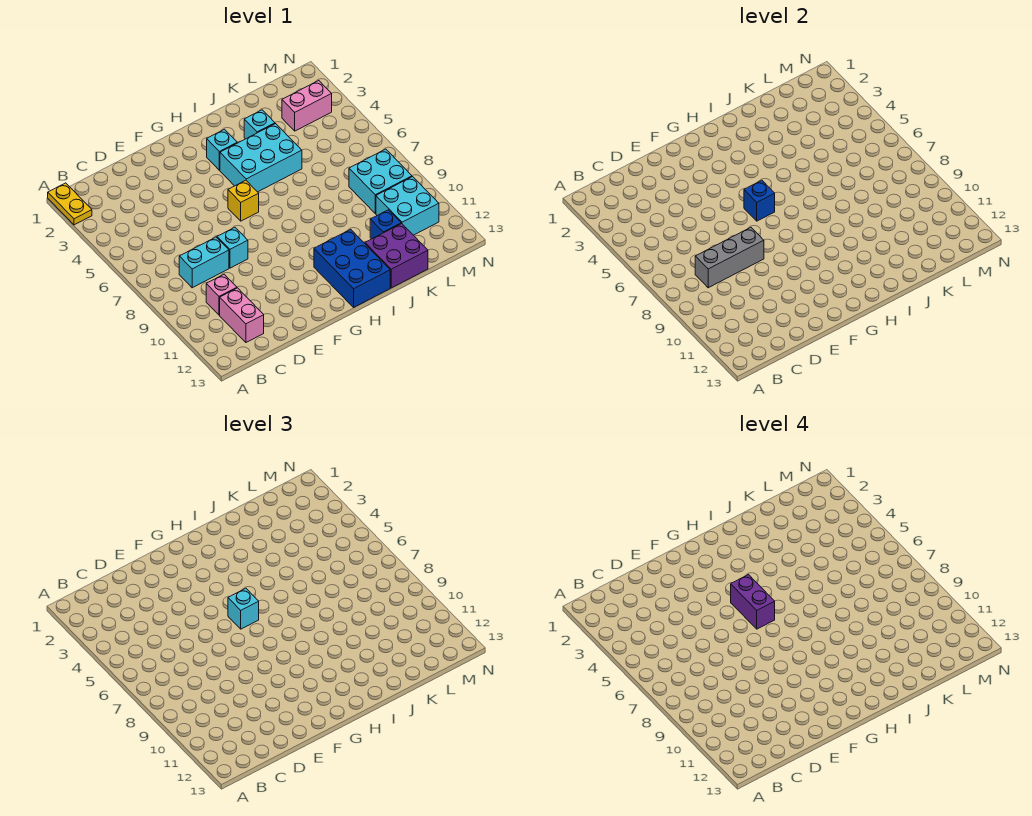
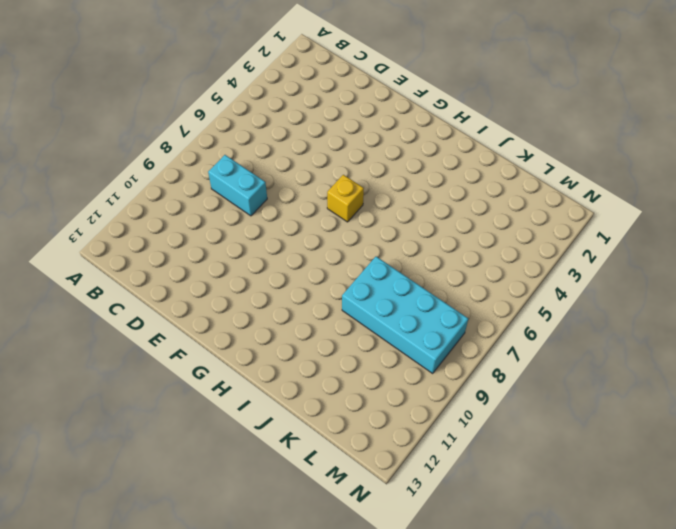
cyan brick J8:M9 level 1 -> cyan brick L8:M9 level 1
none -> yellow plate A1:A2 level 1
none -> pink brick C10 level 1
none -> pink brick C11:C12 level 1

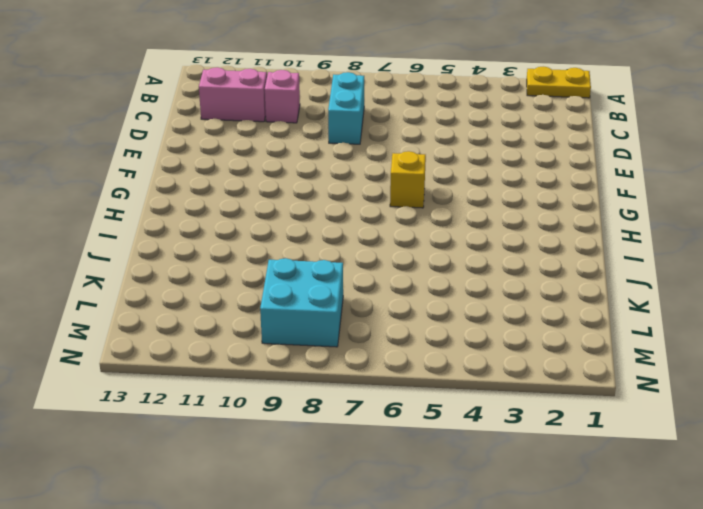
none -> cyan brick E8 level 1
none -> cyan brick H3 level 1
none -> cyan brick H4:J5 level 1

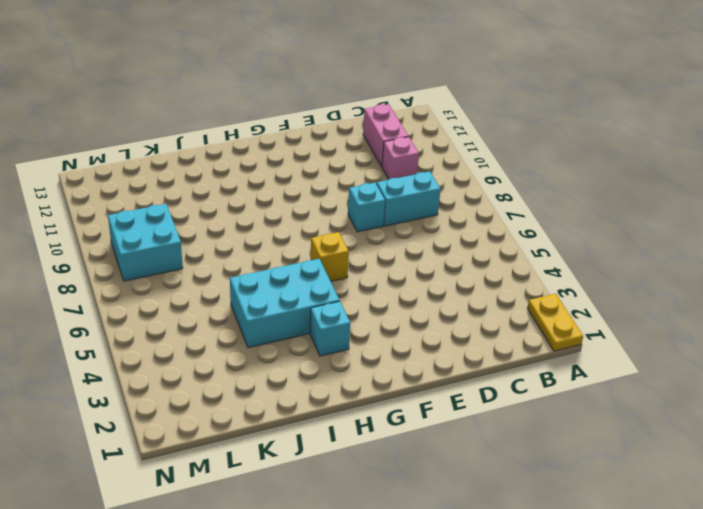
none -> blue brick H11:I13 level 1
none -> cyan brick J3 level 1
none -> purple brick J12:K13 level 1

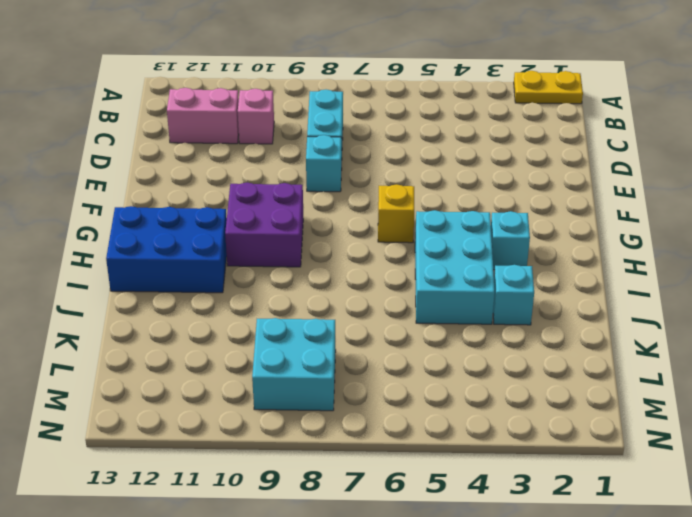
purple brick G9:H10 level 1 -> purple brick J12:K13 level 1
none -> blue brick K11 level 1
none -> pink brick L3:M3 level 1
none -> cyan brick L10:M11 level 1

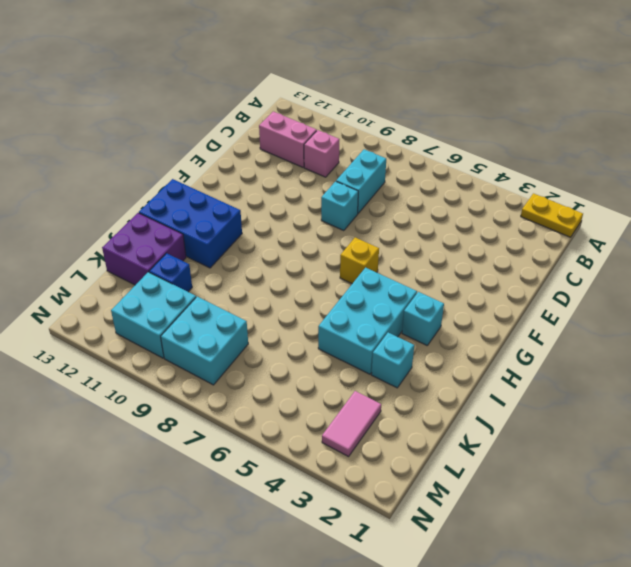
pink tile L3:M3 level 1 -> pink brick L3:M3 level 1
none -> grey brick C8:E8 level 2
none -> blue brick G6 level 2
none -> cyan brick G6 level 3

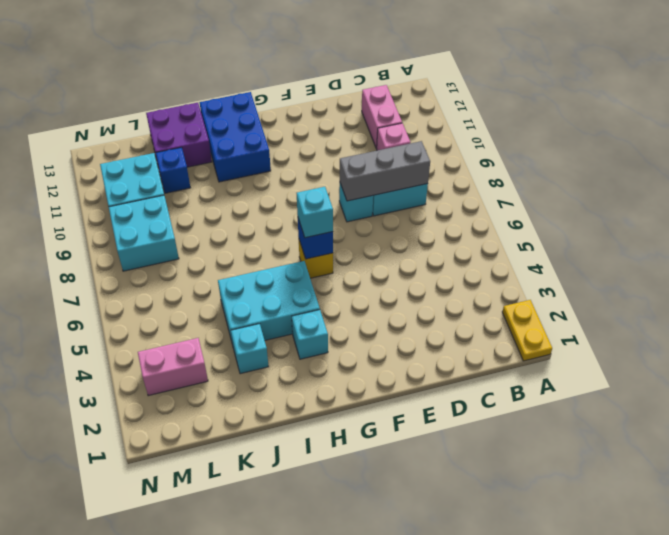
none -> purple brick G5:G6 level 4

